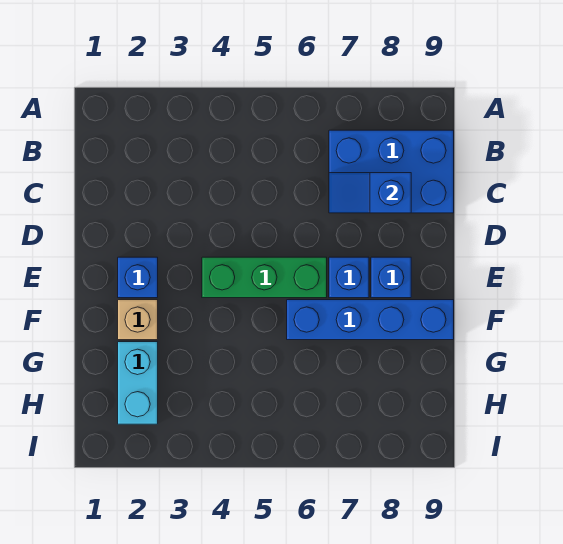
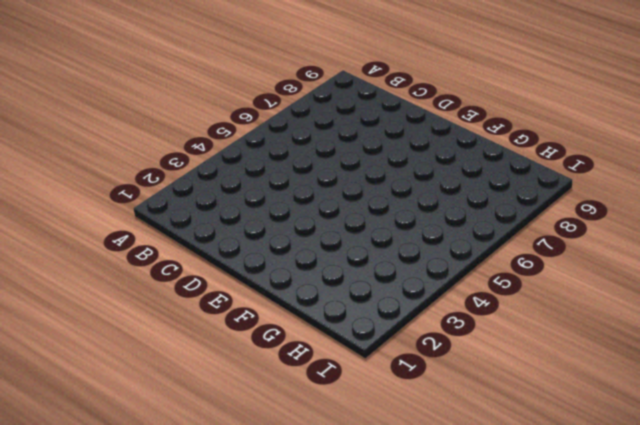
none -> blue brick B7:C9 level 1
none -> blue brick E2 level 1

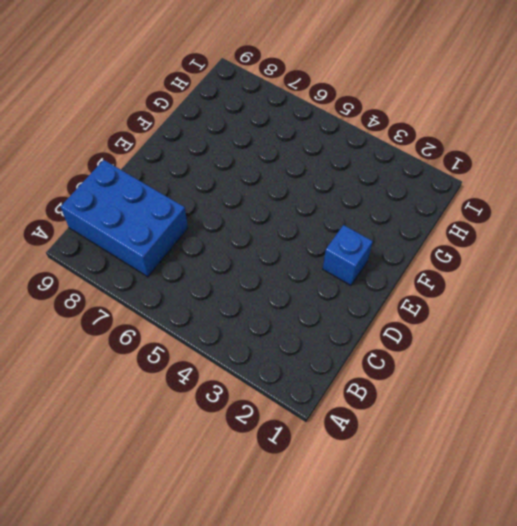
none -> green brick E4:E6 level 1
none -> blue brick E7 level 1

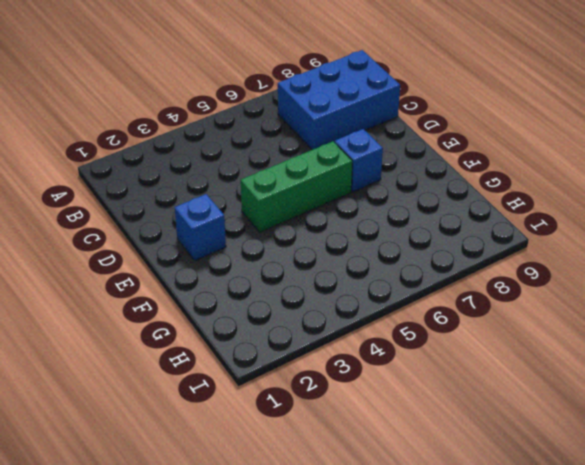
none -> blue brick E8 level 1
none -> tan brick F2 level 1

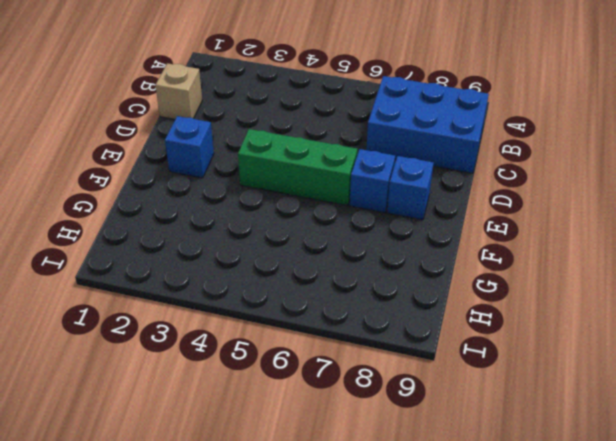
tan brick C1 level 1 -> tan brick F2 level 1
none -> blue brick F6:F9 level 1
none -> cyan brick G2:H2 level 1

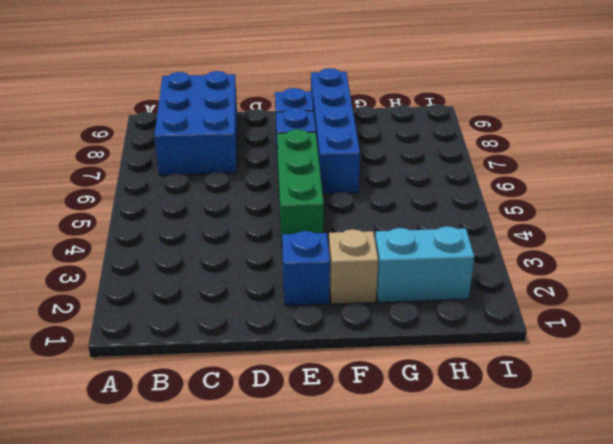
none -> blue slope C7:C8 level 2 top 8

